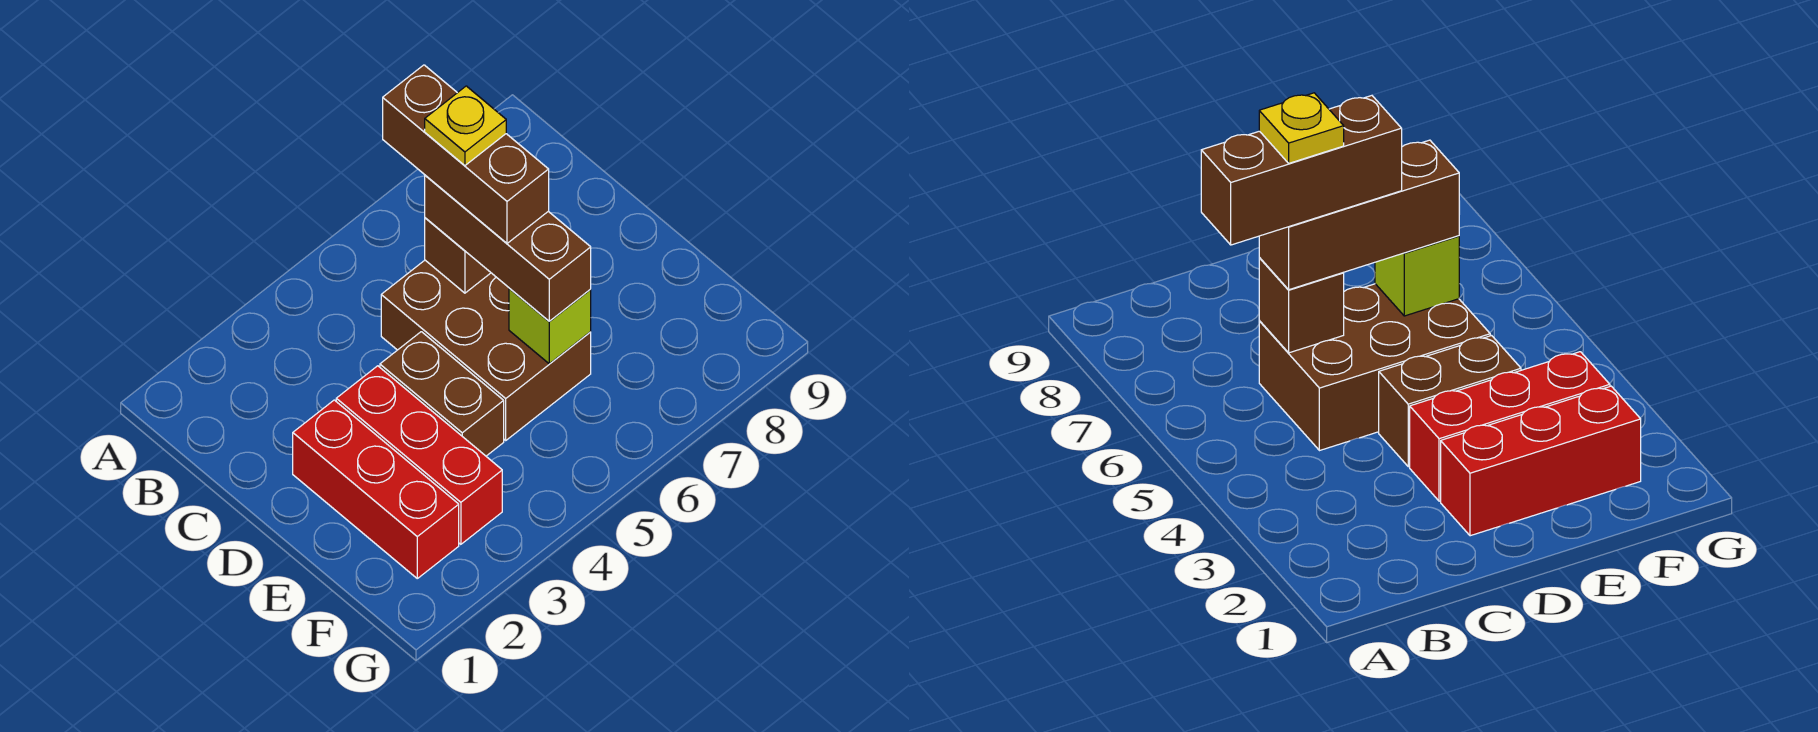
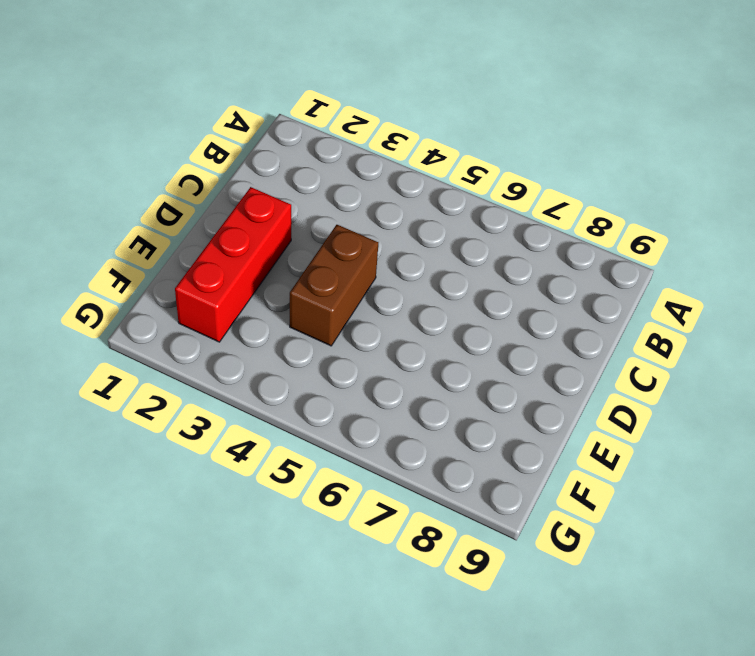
none -> brown brick C5:E6 level 1
none -> red brick D3:F3 level 1

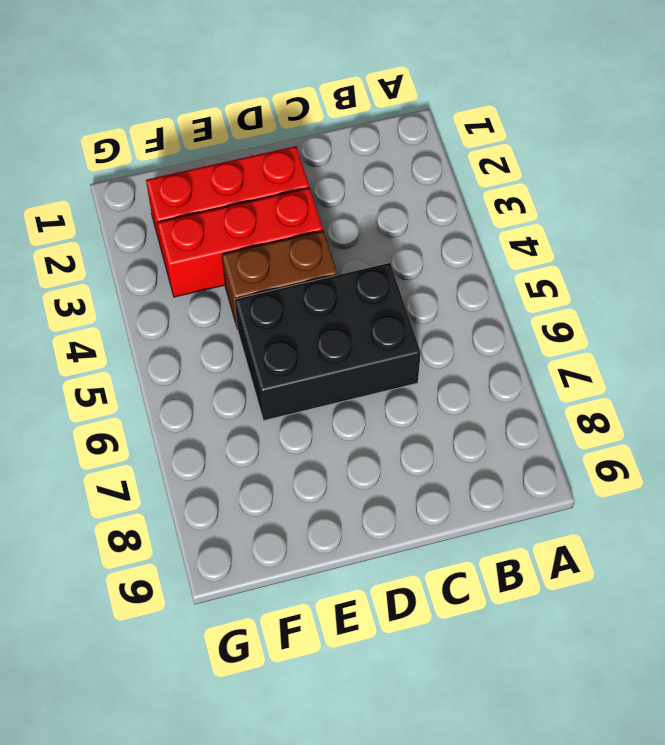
black brick C5:E6 level 1 -> brown brick C5:E6 level 1
none -> brown brick C6 level 2
none -> lime brick E6 level 2

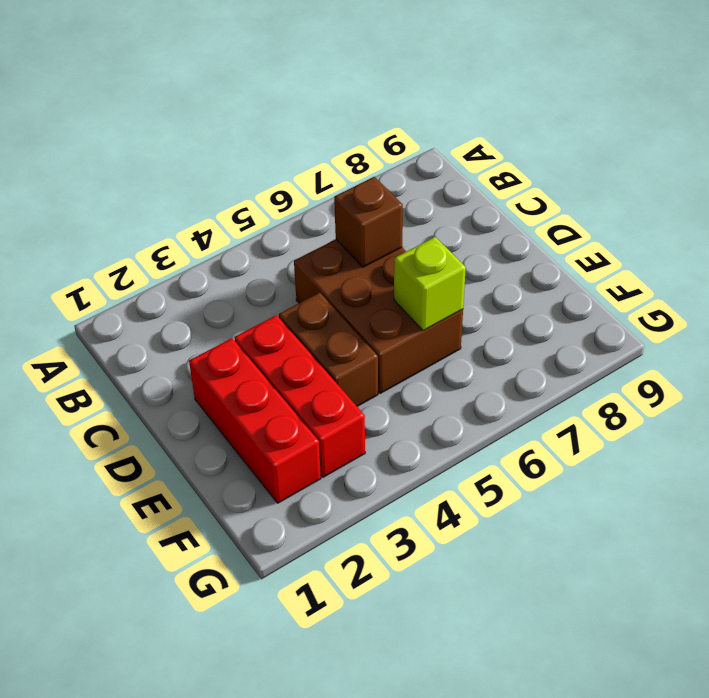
none -> brown brick C6:E6 level 3
none -> brown brick B6:D6 level 4

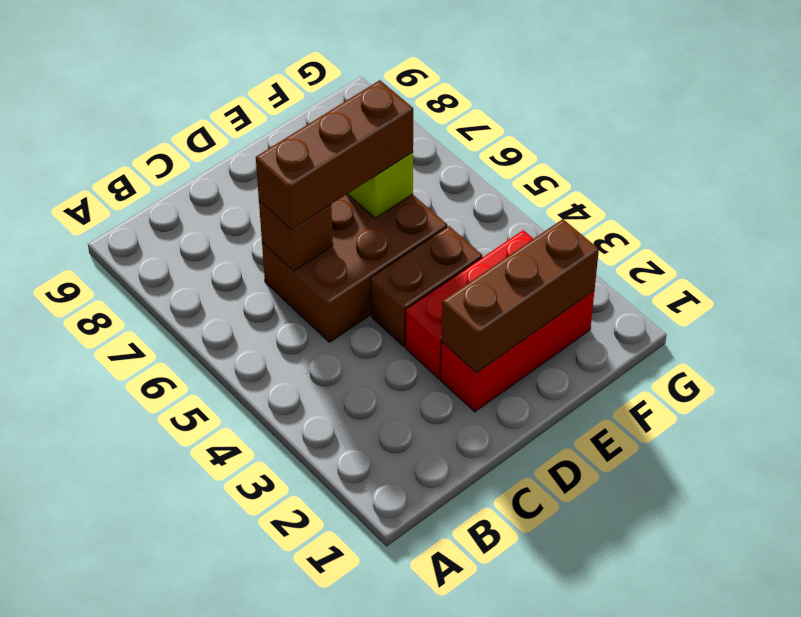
brown brick D2:F2 level 2 -> brown brick B6:D6 level 4
none -> yellow plate C6 level 5

